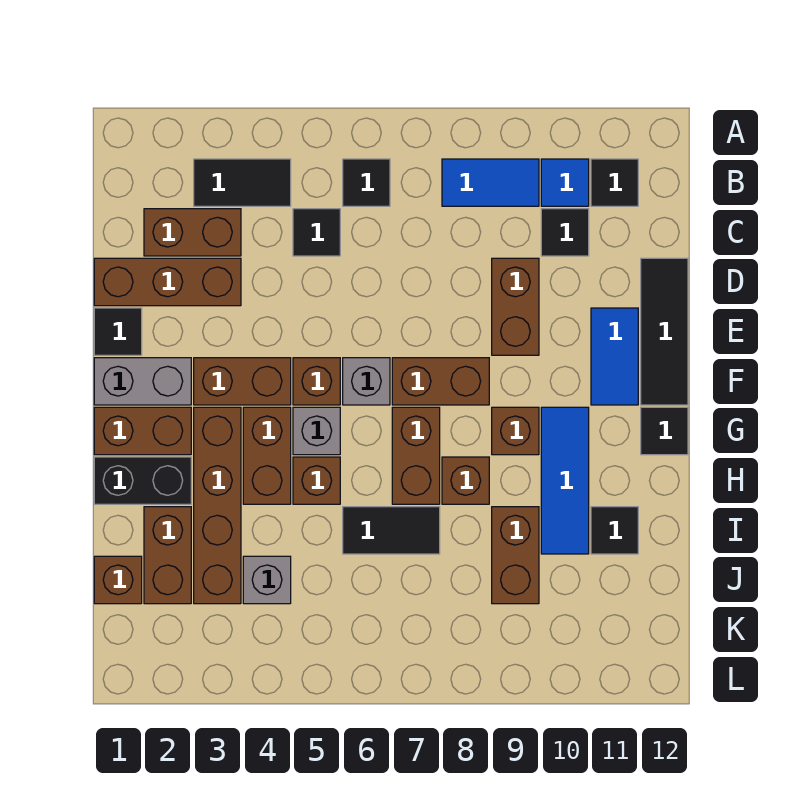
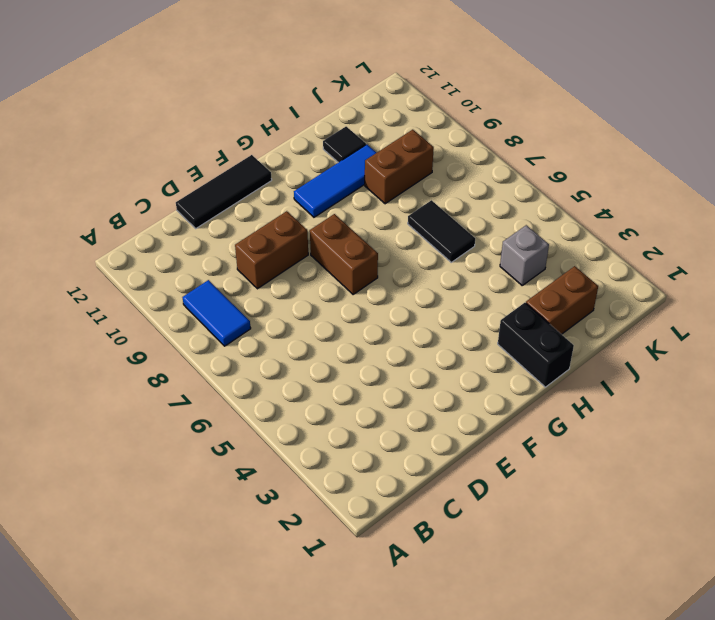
none -> black tile B3:B4 level 1
none -> black tile B6 level 1
none -> blue tile B10 level 1
none -> black tile B11 level 1

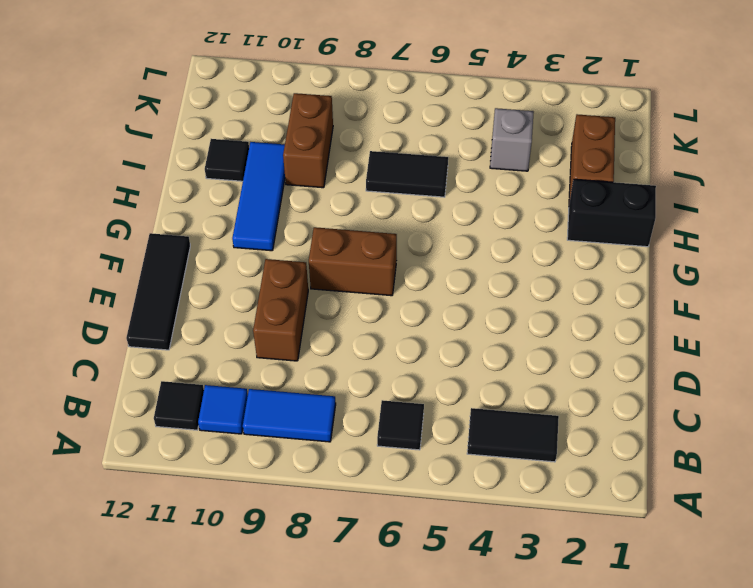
none -> brown brick C2:C3 level 1
none -> black tile C5 level 1
none -> black tile C10 level 1
none -> brown brick D1:D3 level 1

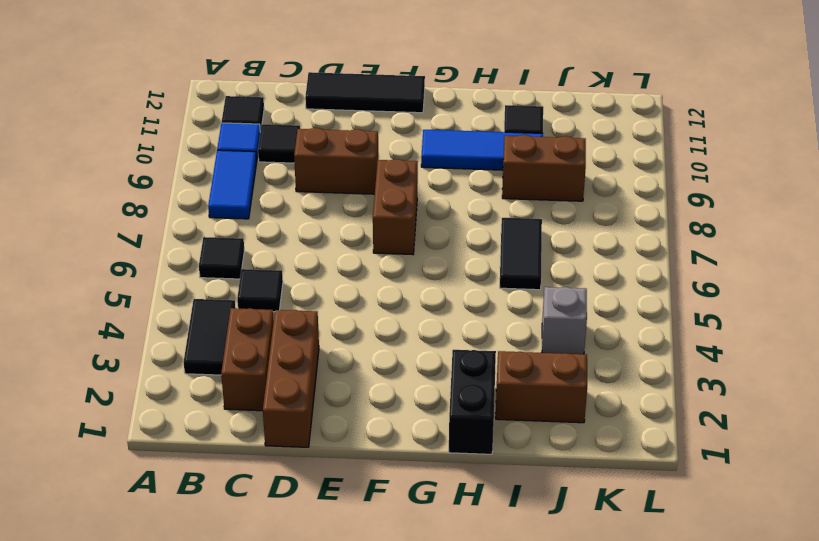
none -> black tile E1 level 1
none -> blue tile E11:F11 level 1
none -> grey brick F1:F2 level 1
none -> brown brick F3:F4 level 1

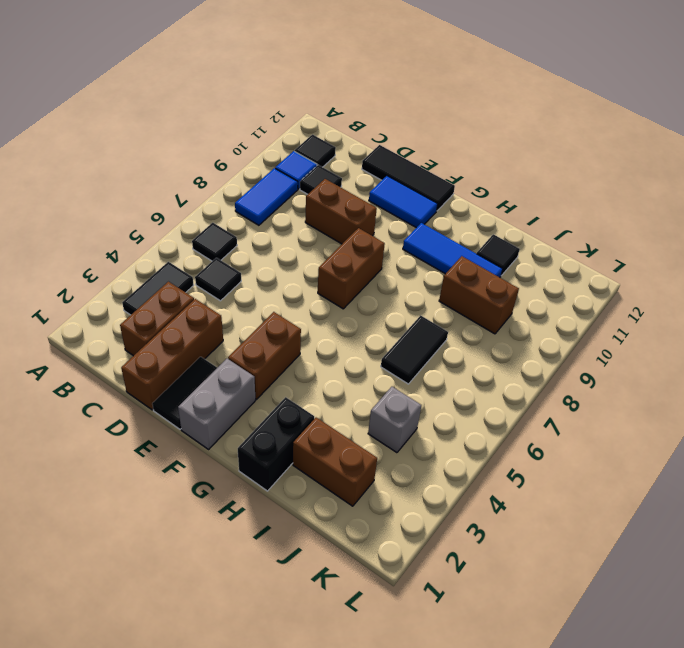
black tile E1:E2 level 1 -> black tile E1 level 1
none -> brown brick F5 level 1
none -> grey brick F6 level 1
none -> brown brick G1:G2 level 1
none -> brown brick G3:J3 level 1

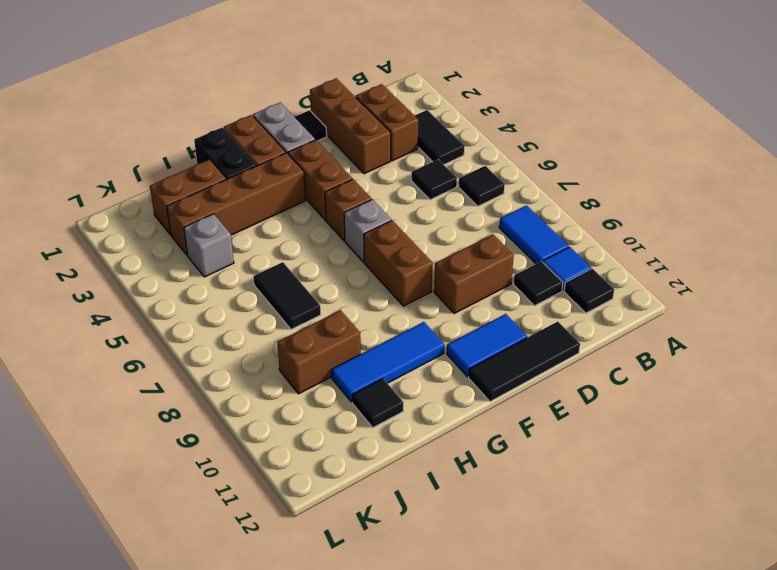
none -> brown brick G4:H4 level 1
none -> grey brick G5 level 1
none -> brown brick G7:H7 level 1
none -> brown brick G9 level 1

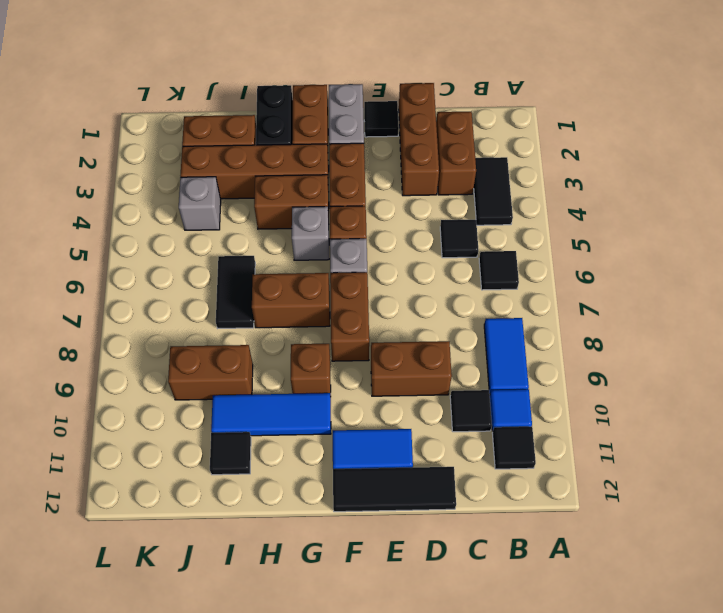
none -> black tile G12 level 1
none -> brown brick H5 level 1
none -> brown brick H8 level 1
none -> brown brick J1 level 1

